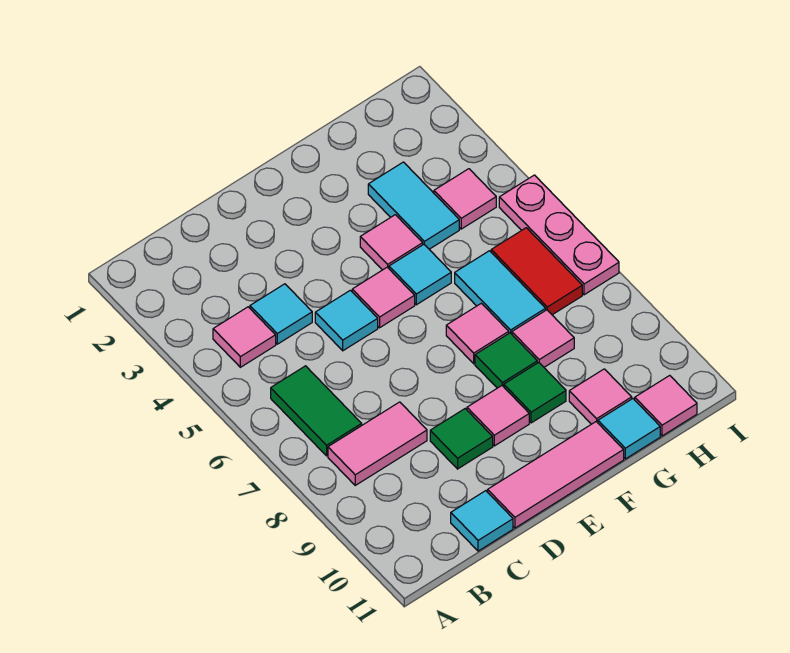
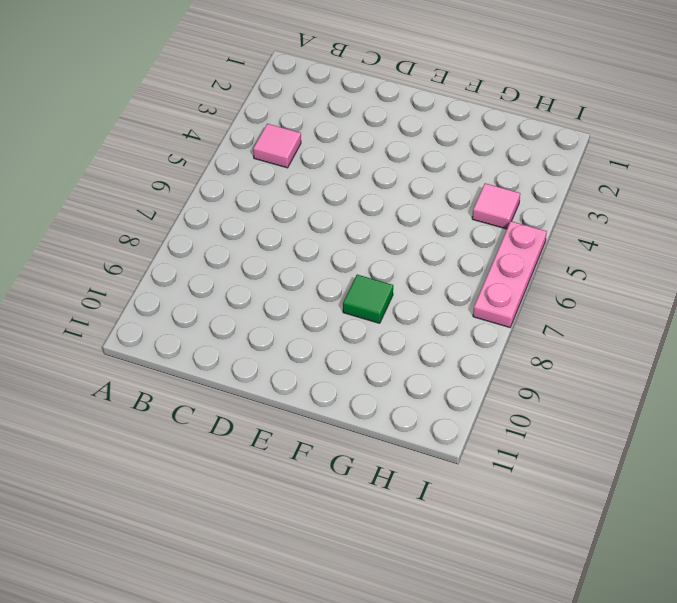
none -> green tile B6:B7 level 1
none -> pink tile B8:C8 level 1
none -> cyan tile C4 level 1

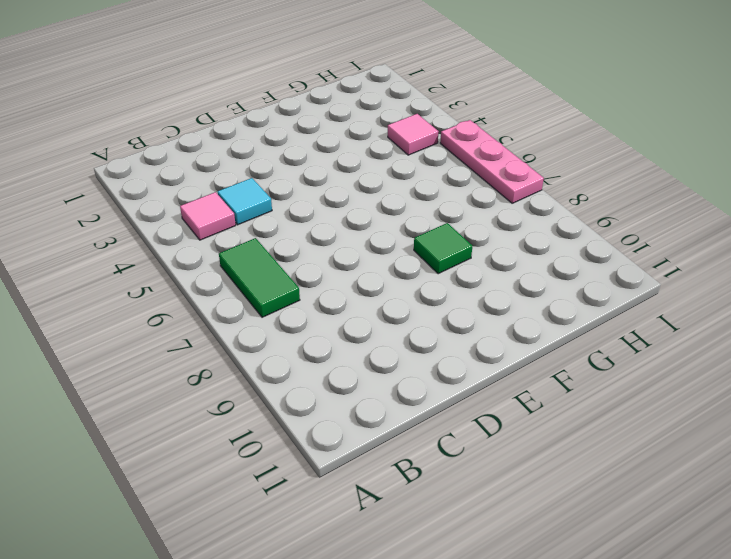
none -> pink tile B8:C8 level 1
none -> cyan tile C11 level 1
none -> cyan tile D5 level 1

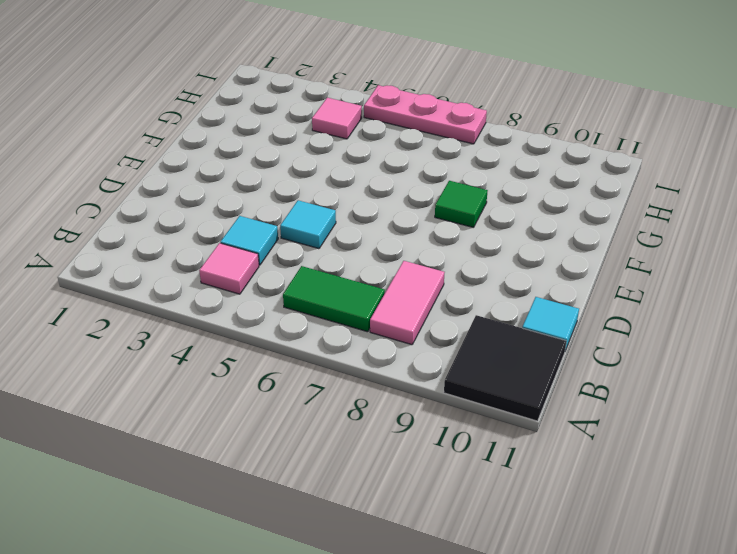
black tile A10:B11 level 1 -> none
none -> green tile D9 level 1
none -> pink tile D11:F11 level 1
none -> pink tile E5 level 1

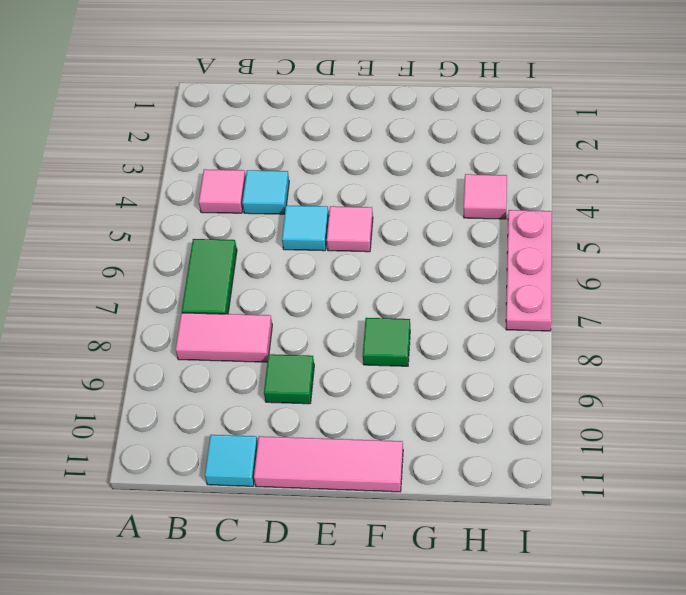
none -> pink tile E9 level 1
none -> pink tile F4 level 1
none -> cyan tile F5 level 1

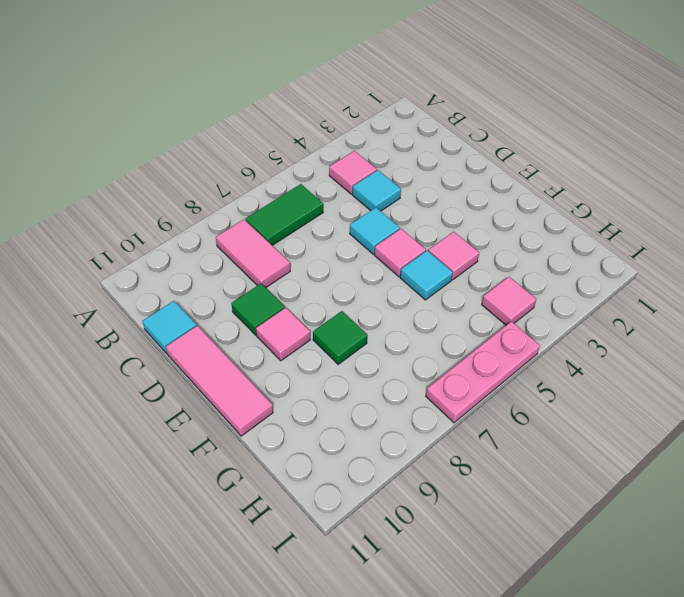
none -> pink tile F7 level 1
none -> green tile F9 level 1
none -> cyan tile G3:G4 level 1

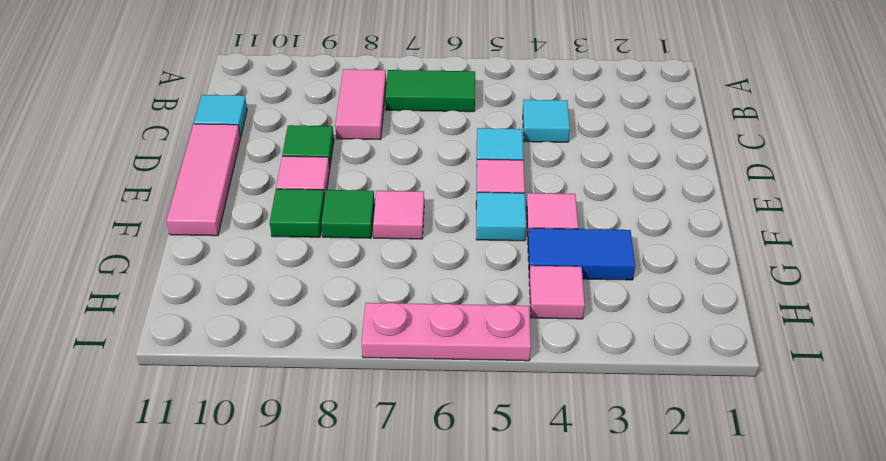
blue tile G3:G4 level 1 -> cyan tile G3:G4 level 1
none -> pink tile B4 level 1
none -> cyan tile G6:G7 level 1
none -> pink tile G8 level 1

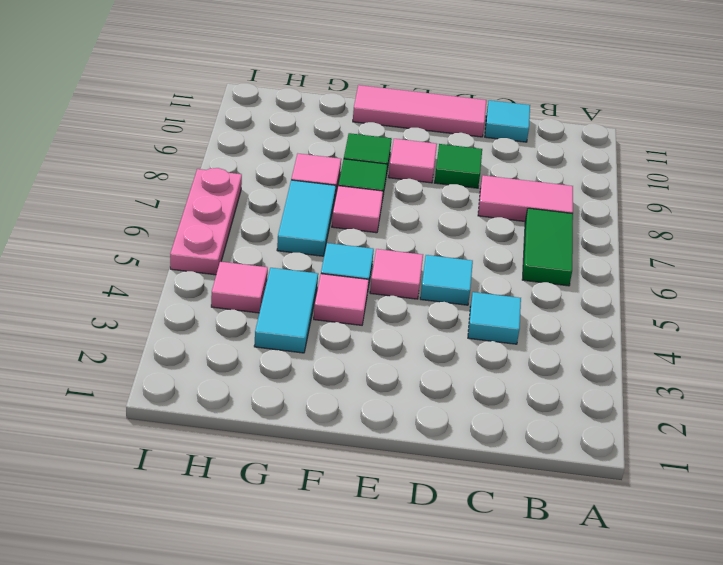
none -> pink tile B4 level 1
none -> pink tile G10 level 1
none -> cyan tile G11 level 1

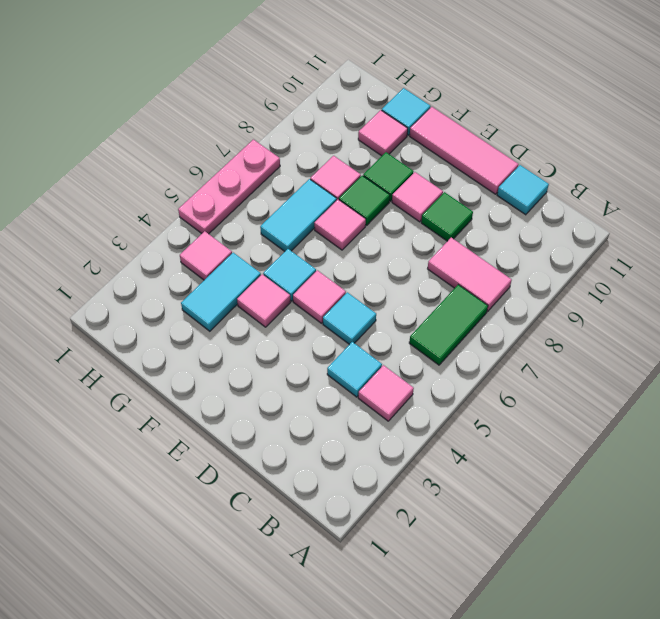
none -> red tile H6:H7 level 1
none -> pink tile H11 level 1

